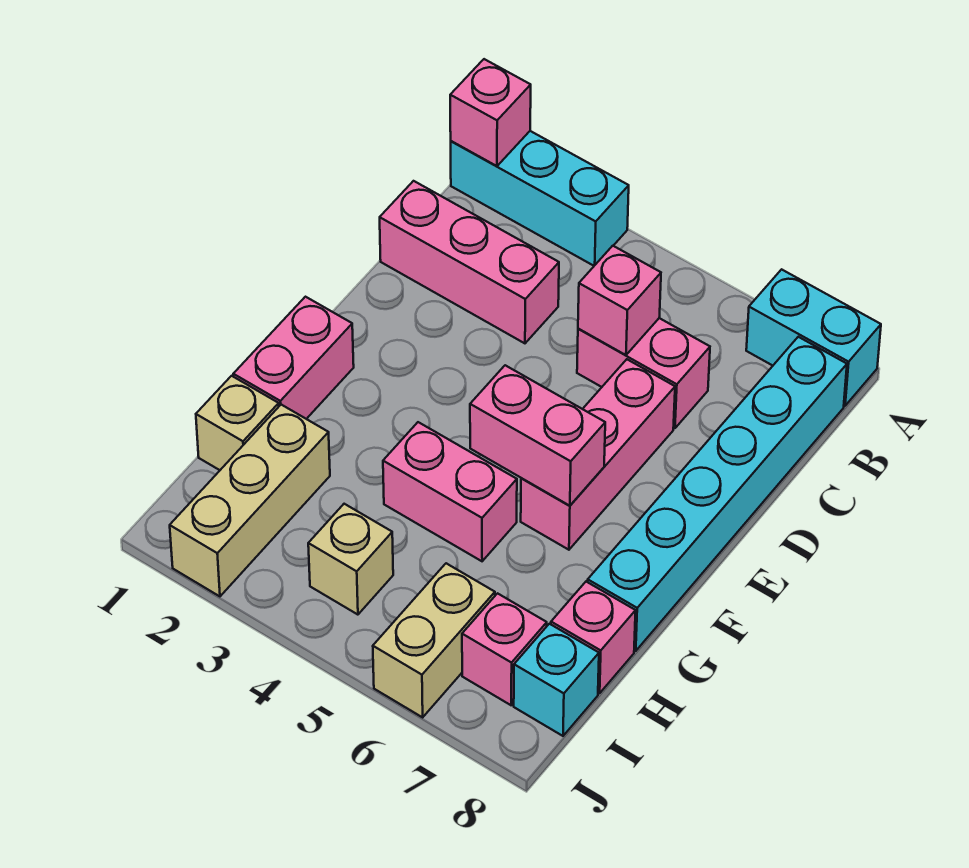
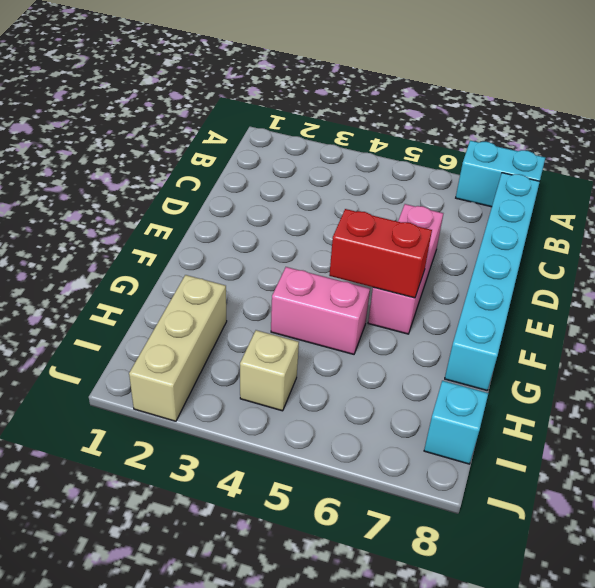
red brick F5:F6 level 2 -> pink brick F5:F6 level 2
none -> cyan brick A1:A3 level 1
none -> pink brick C1:C3 level 1
none -> pink brick C5:C6 level 1

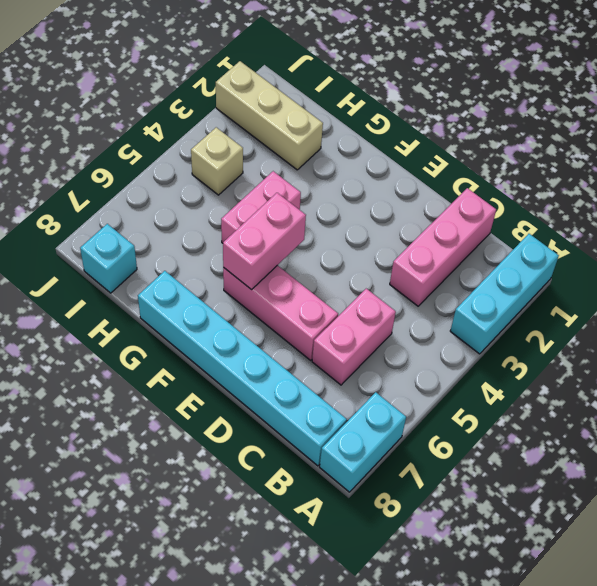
none -> pink brick F1:G1 level 1
none -> tan brick H1 level 1
none -> pink brick H8 level 1

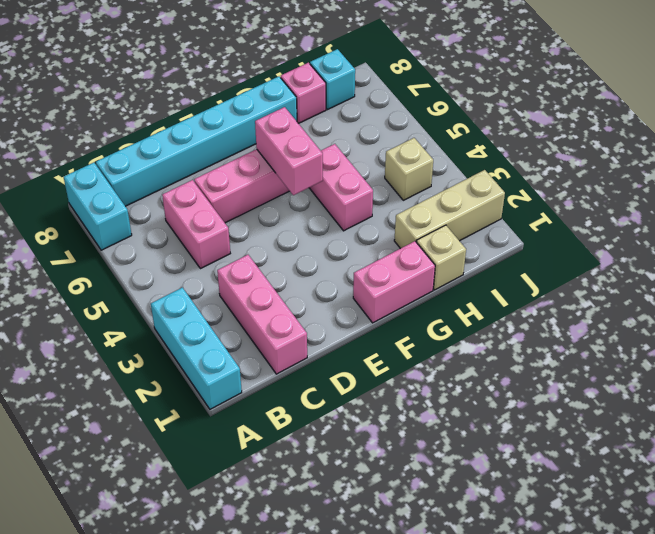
none -> tan brick I6:J6 level 1
none -> pink brick I7 level 1
none -> pink brick A1 level 2

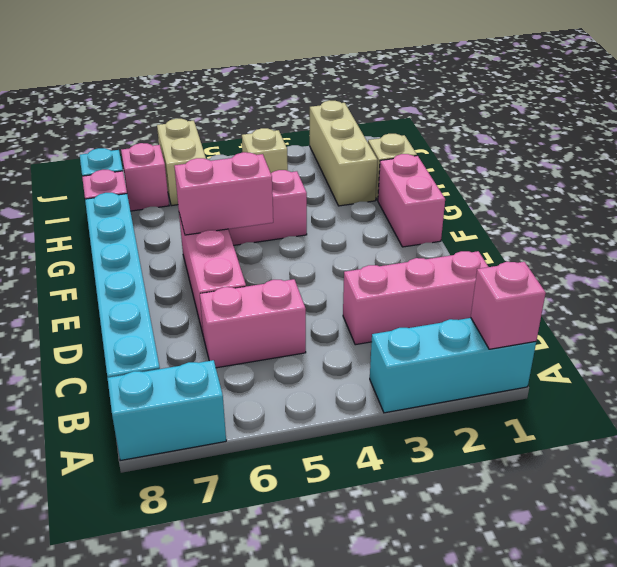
none -> pink brick C5 level 2

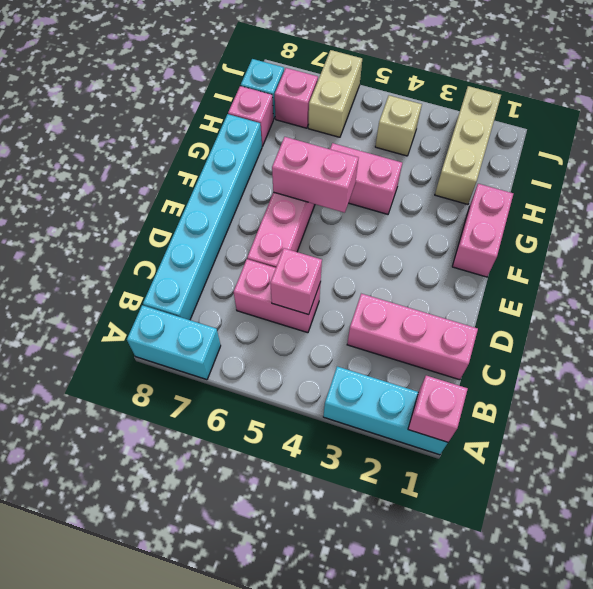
none -> tan brick H1 level 1

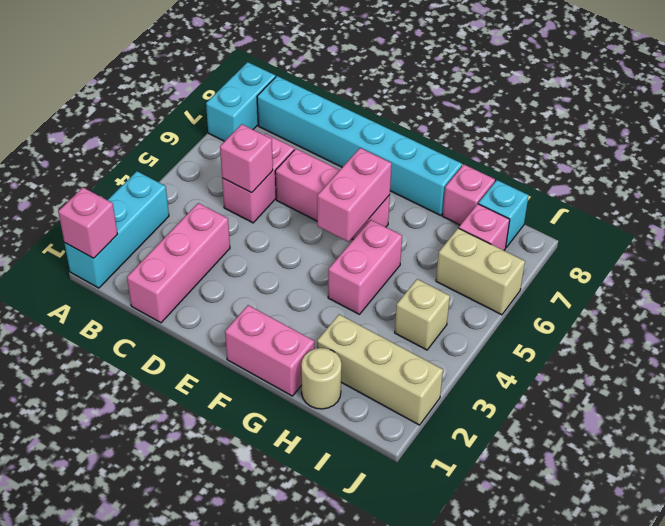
tan round brick H1 level 1 -> tan brick H1 level 1

